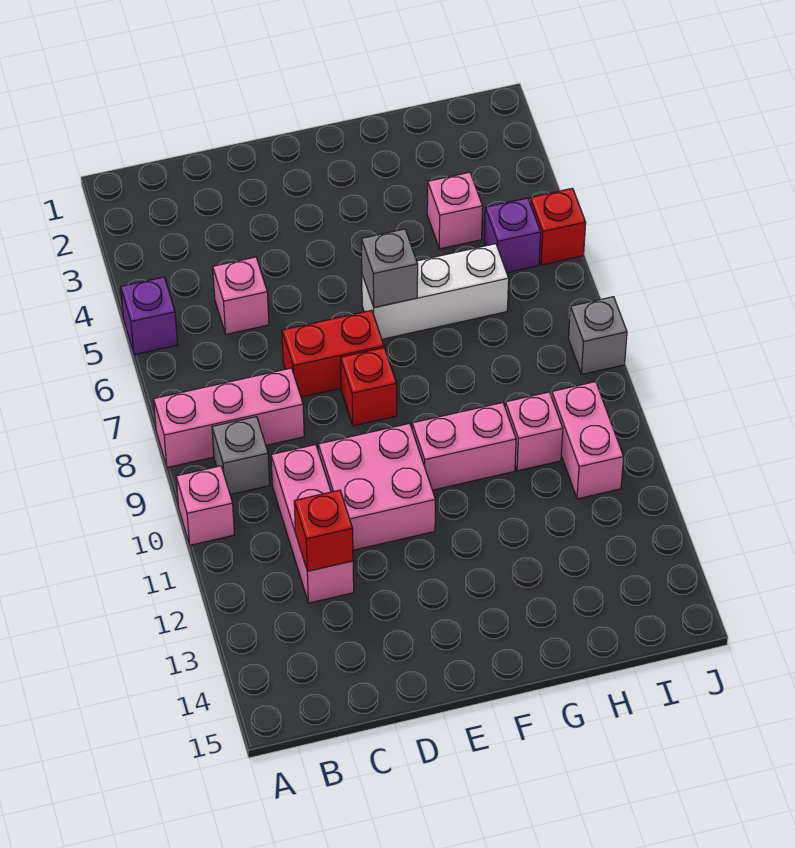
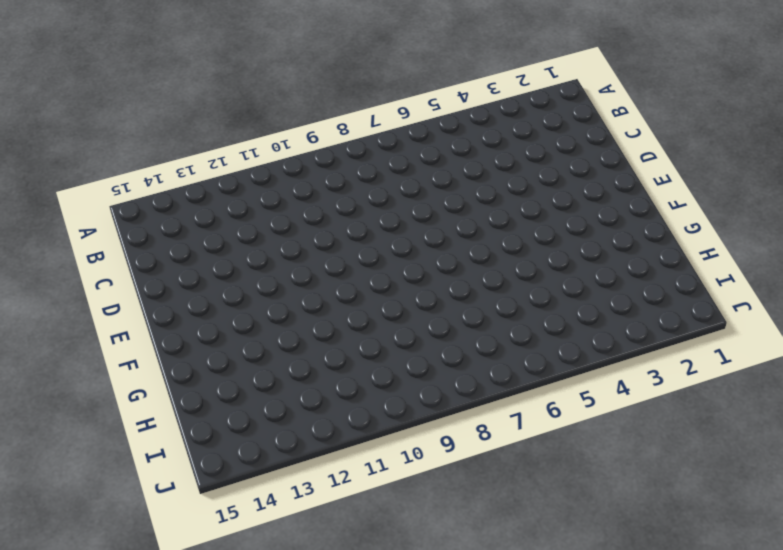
none -> purple brick A5 level 1
none -> pink brick A8:C8 level 1
none -> pink brick A10 level 1

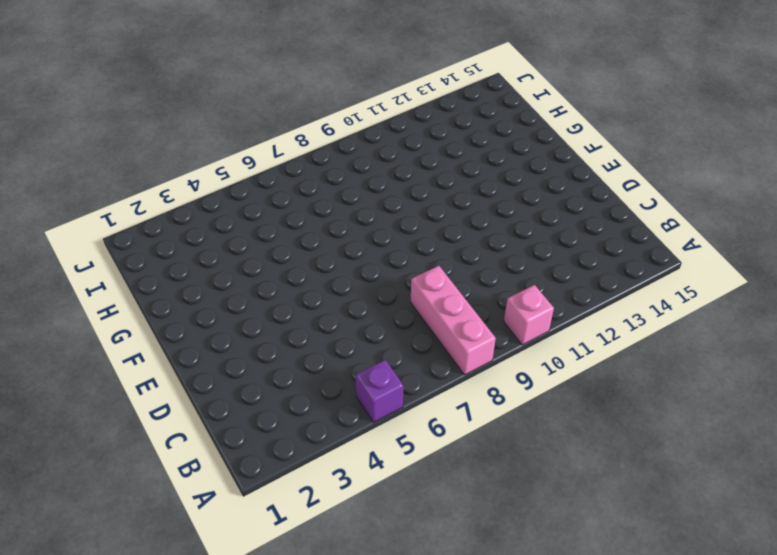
none -> grey brick B9 level 1
none -> pink brick C5 level 1
none -> pink brick C10:C12 level 1

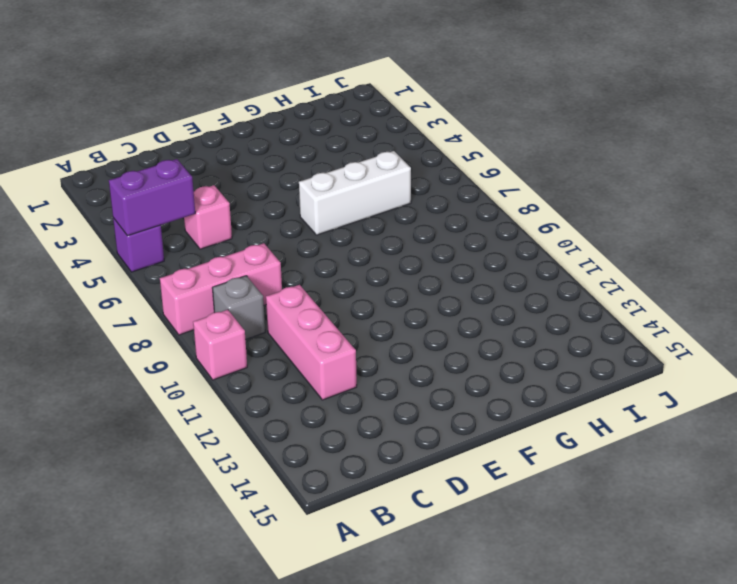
purple brick A5:B5 level 2 -> none
none -> red brick D7:E7 level 1
none -> pink brick D10:E11 level 1
none -> red brick E8 level 1

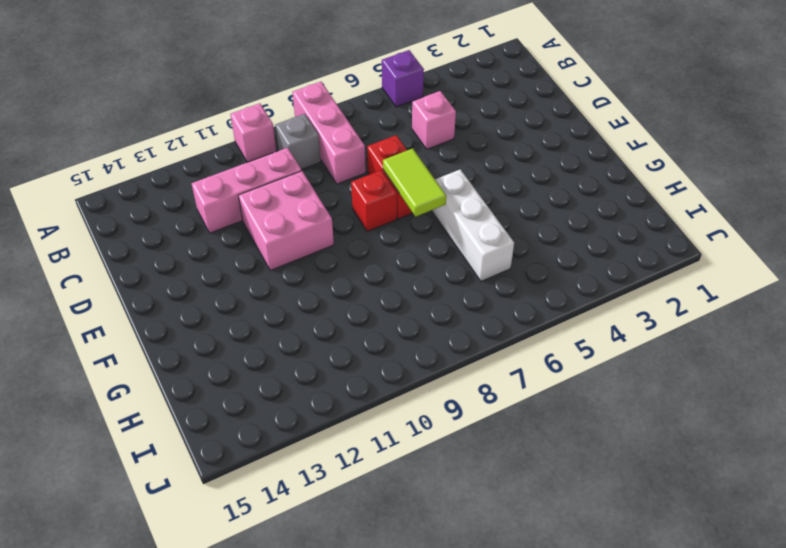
lime tile E7:F7 level 2 -> none
none -> pink brick F10:G10 level 1
none -> pink brick H4 level 1
none -> pink brick H10 level 1

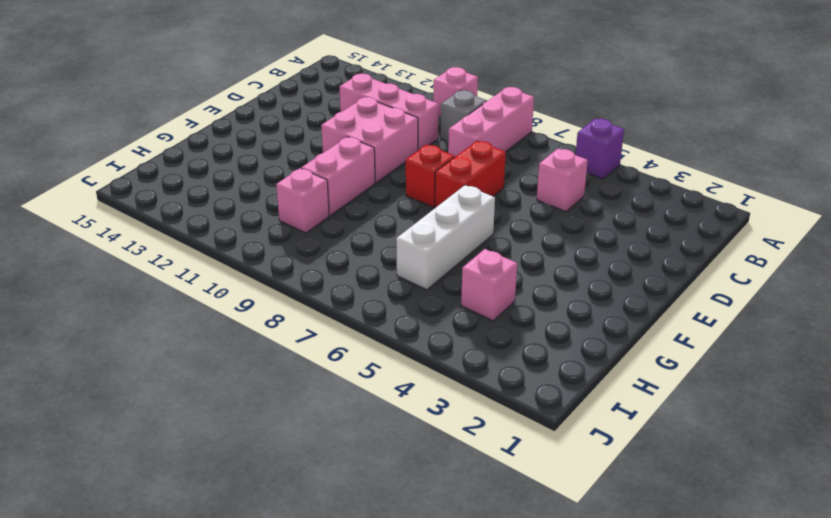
none -> purple brick I5 level 1
none -> pink brick I10:I11 level 1
none -> red brick J5 level 1

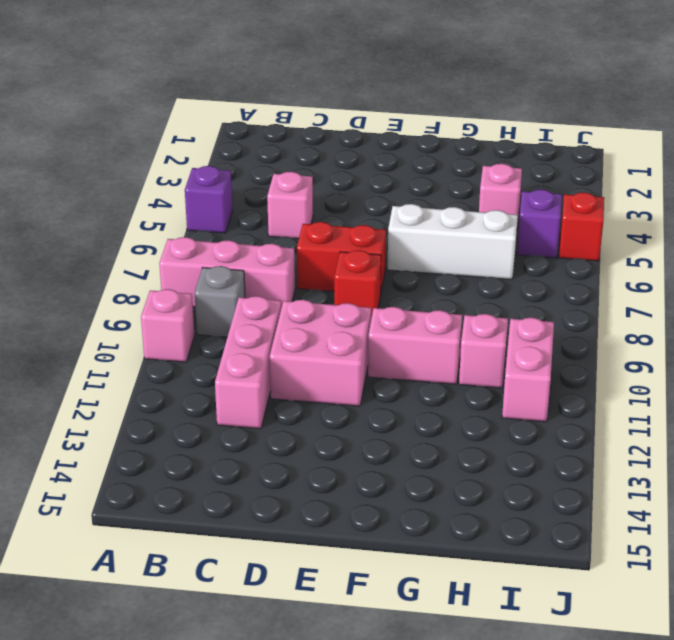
none -> grey brick J8 level 1
none -> red brick C12 level 2
none -> grey brick F6 level 2

